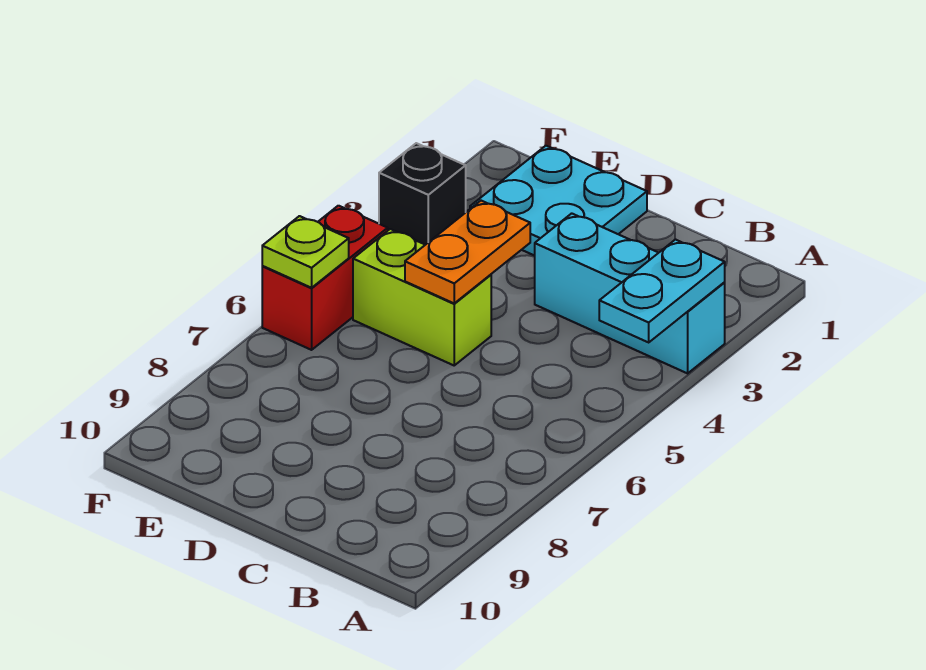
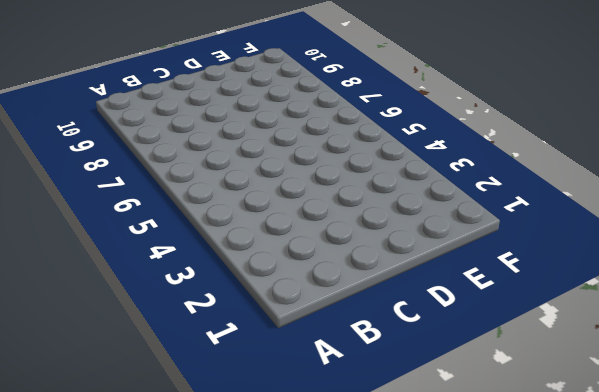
none -> cyan brick A3:C3 level 1
none -> cyan plate D1:E2 level 1

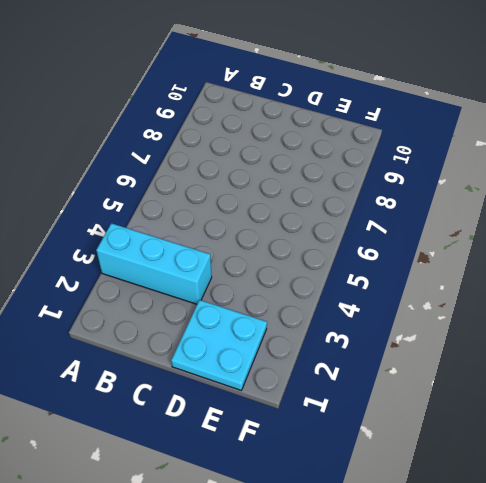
none -> lime brick D5:E5 level 1
none -> black brick F3 level 1

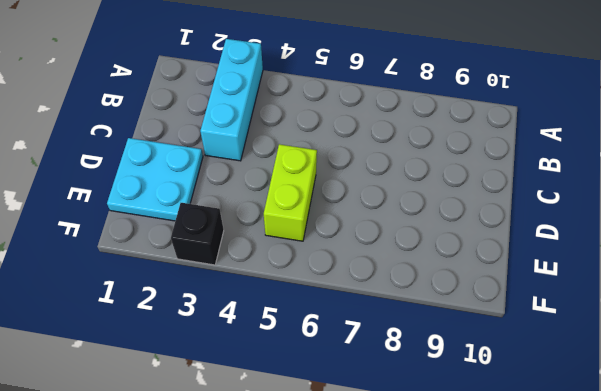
none -> red brick F5:F6 level 1
none -> cyan plate A3:A4 level 2

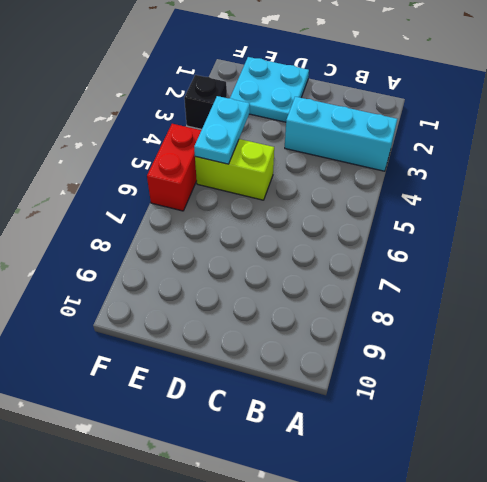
cyan plate E4:E5 level 2 -> cyan plate A3:A4 level 2
none -> orange plate D4:D5 level 2
none -> lime plate F6 level 2

